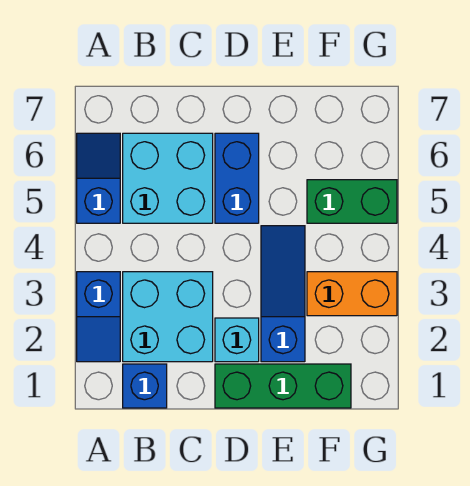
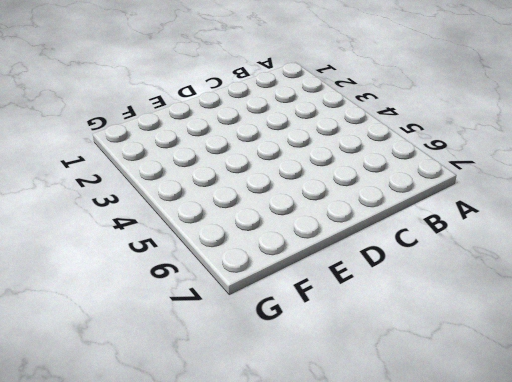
none -> blue slope A2:A3 level 1 top 3
none -> blue slope A5:A6 level 1 top 5

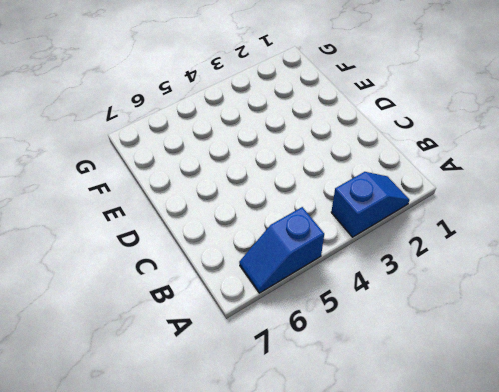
none -> blue brick B1 level 1
none -> cyan brick B2:C3 level 1

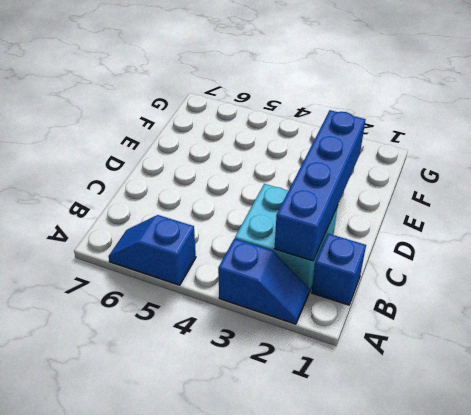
blue brick B2:E2 level 2 -> none
none -> cyan brick B5:C6 level 1
none -> green brick D1:F1 level 1

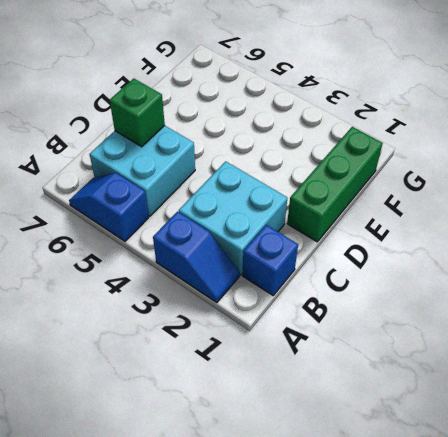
green brick C6 level 2 -> none
none -> cyan brick D2 level 1
none -> blue brick D5:D6 level 1

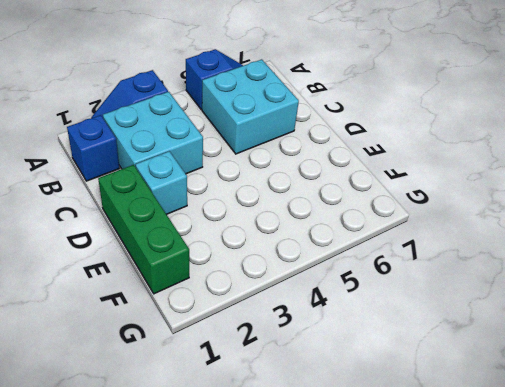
none -> blue brick D5:D6 level 1
none -> blue slope E2:E4 level 1 top 2

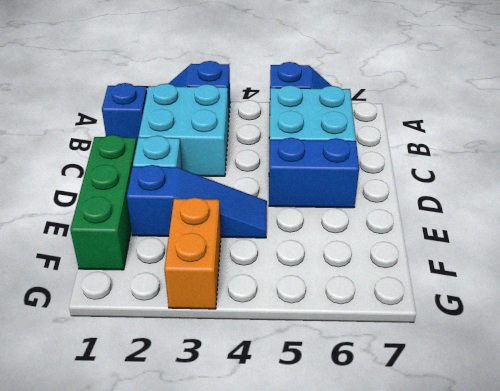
none -> green brick F5:G5 level 1

